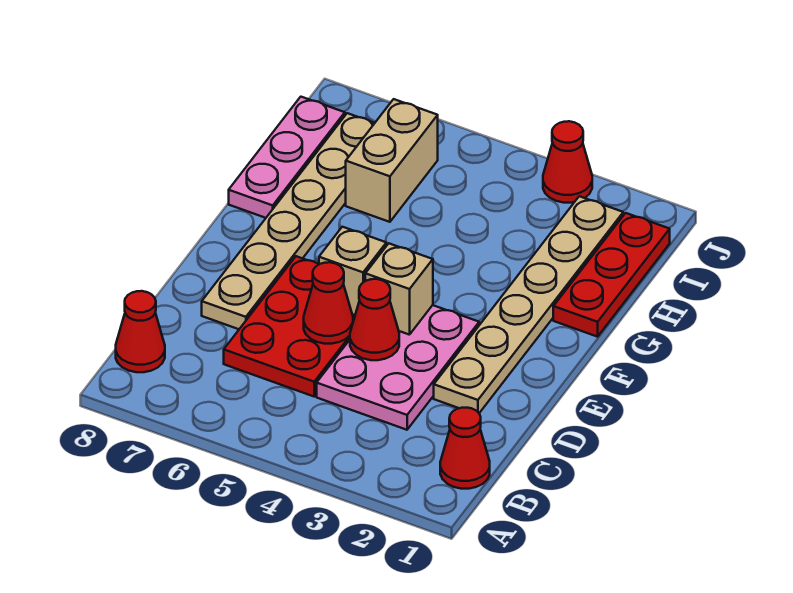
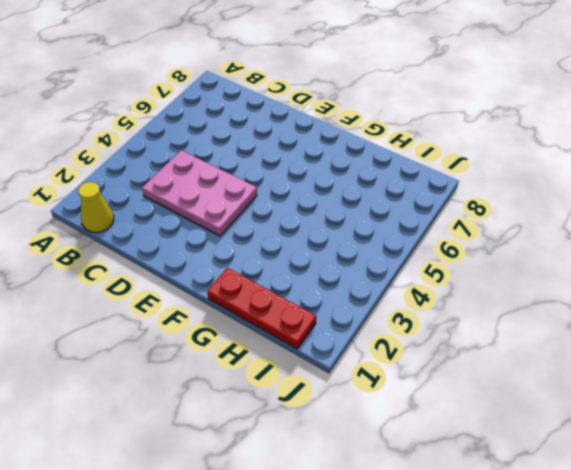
yellow cone B1 level 1 -> red cone B1 level 1
none -> red cone B8 level 1
none -> red plate C5:E6 level 1
none -> tan plate D2:I2 level 1

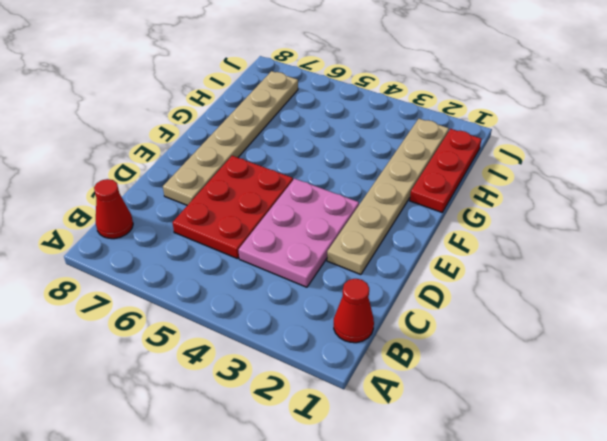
none -> pink plate G8:I8 level 1
none -> tan brick H6:I6 level 1
none -> red cone J3 level 1

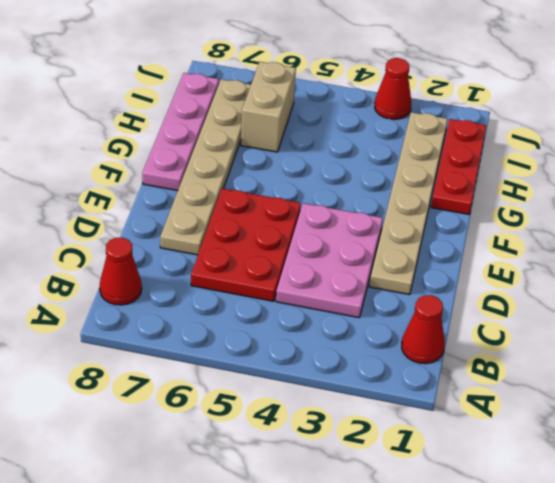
pink plate F8:I8 level 1 -> pink plate G8:I8 level 1
none -> red cone D4 level 2
none -> red cone D5 level 2
none -> tan brick E4 level 2

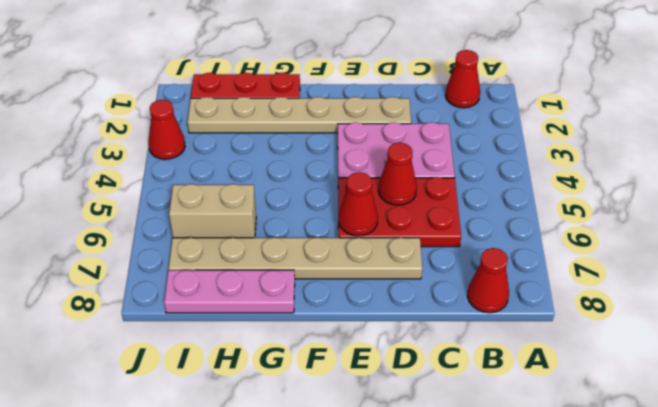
red cone E6 level 2 -> red cone D4 level 2
none -> tan brick E4 level 2
none -> tan brick E5 level 2

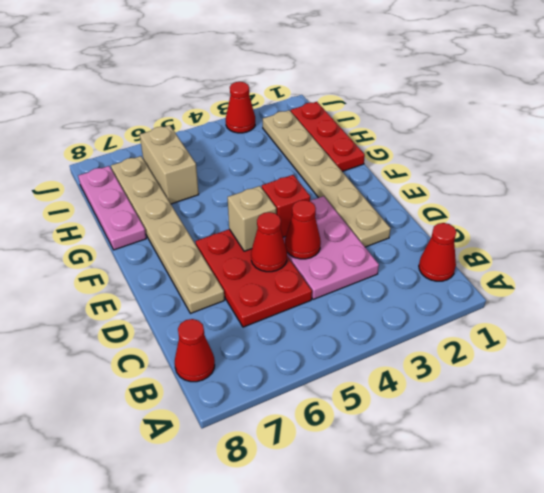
red brick E4 level 2 -> tan brick E4 level 2

